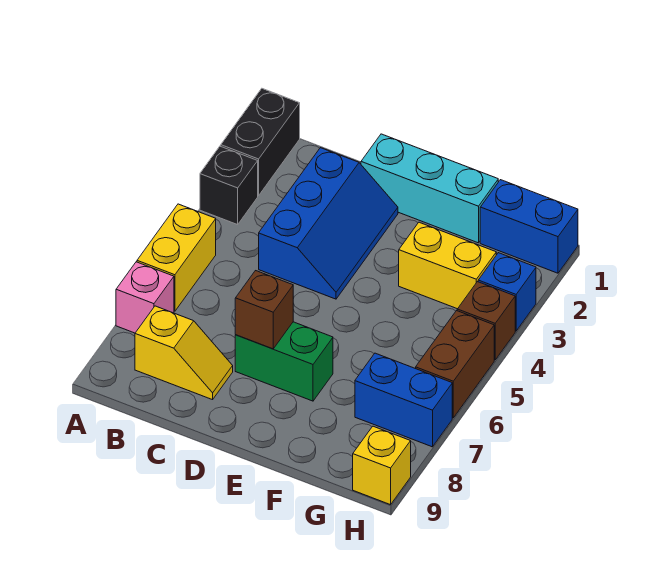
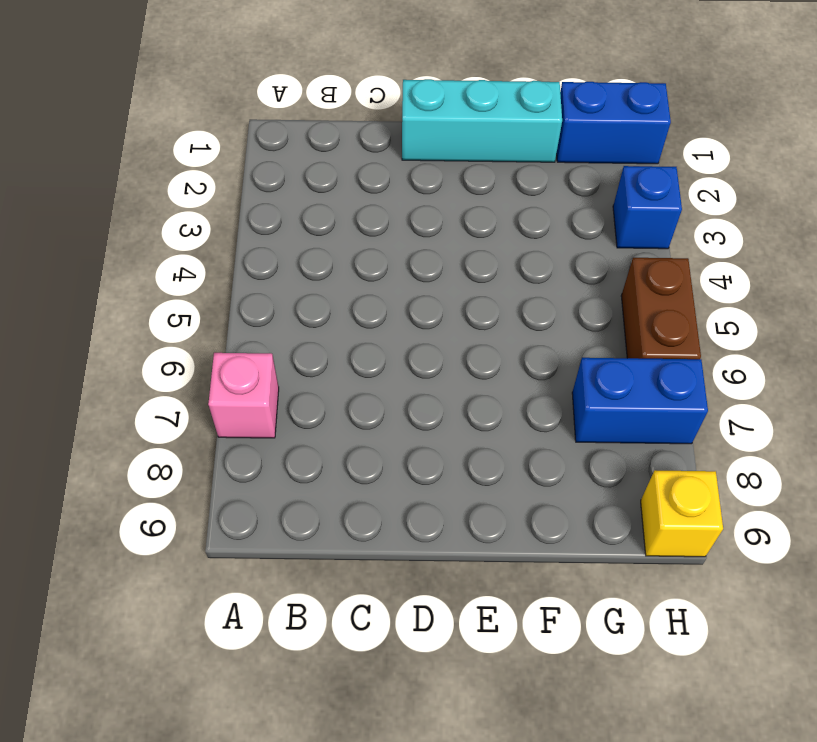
none -> black brick A1:A2 level 1
none -> black brick A3 level 1
none -> yellow brick A5:A6 level 1

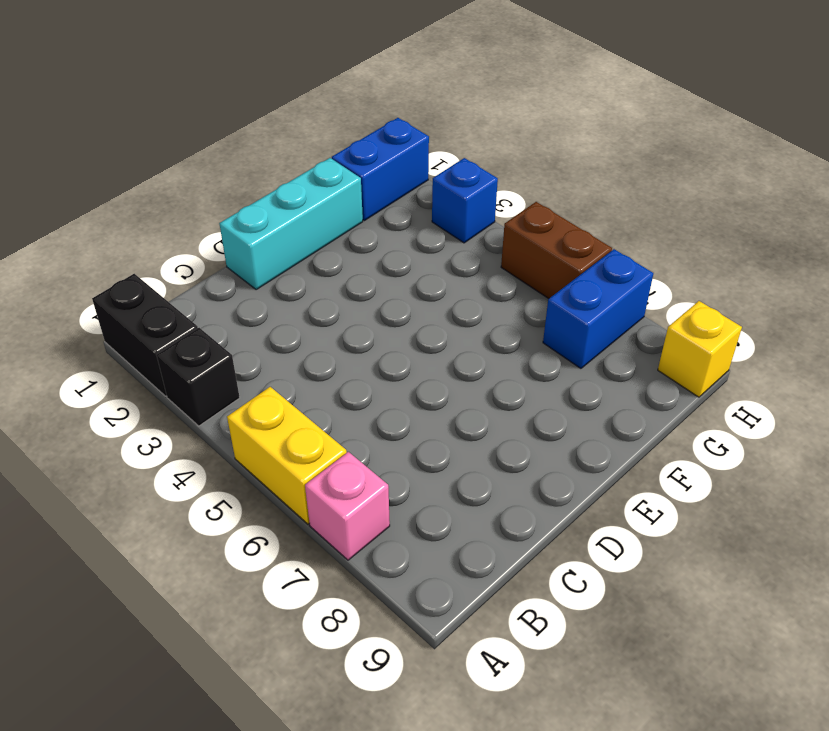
none -> yellow slope B8:C8 level 1 top B
none -> blue slope C2:D4 level 1 top C
none -> green brick D7:E7 level 1

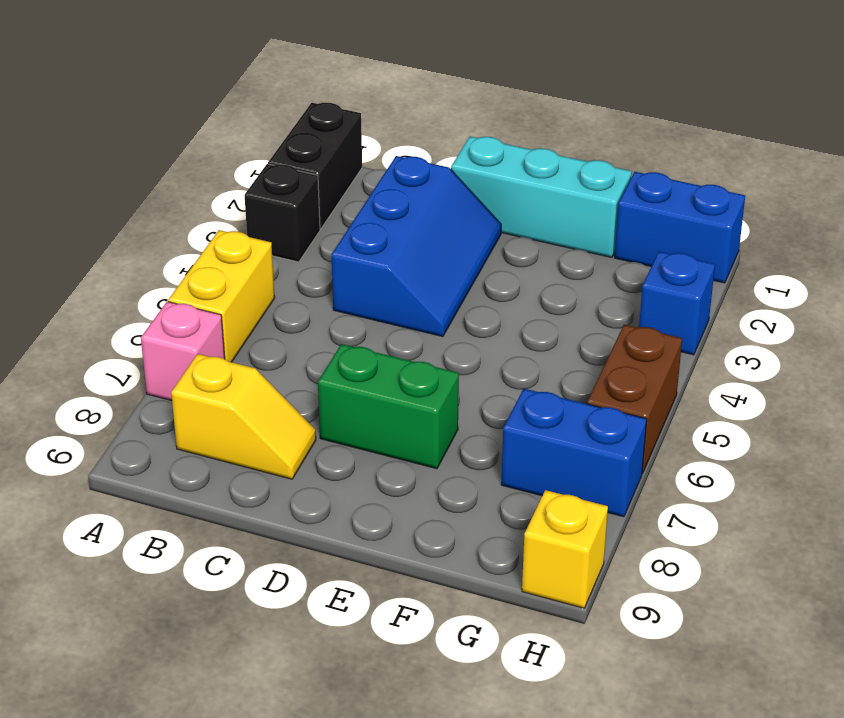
none -> yellow brick F3:G3 level 1
none -> brown brick H4 level 1
none -> brown brick D7 level 2

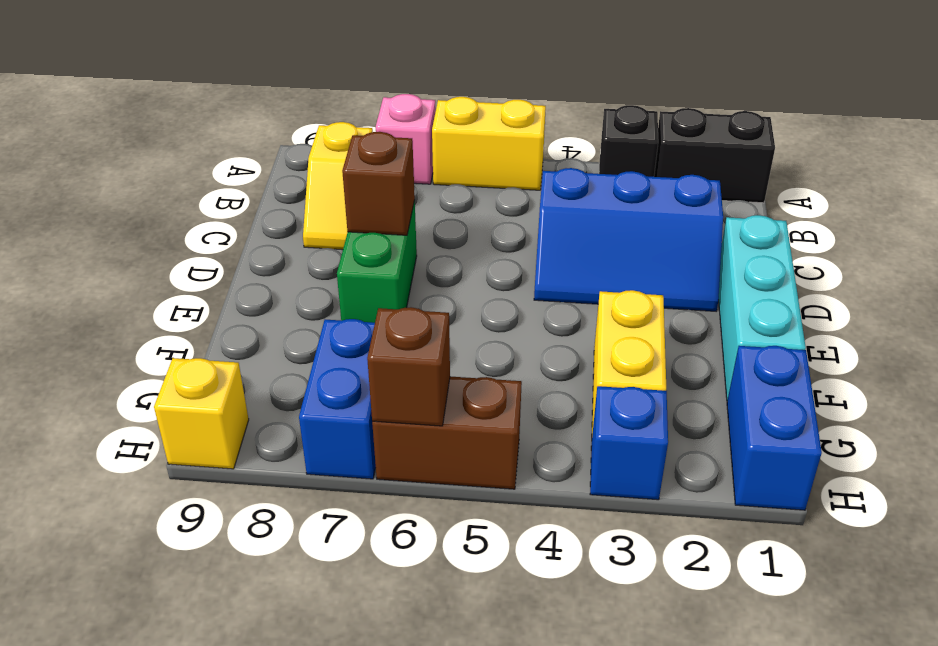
brown brick H6 level 2 -> brown brick H4 level 1

